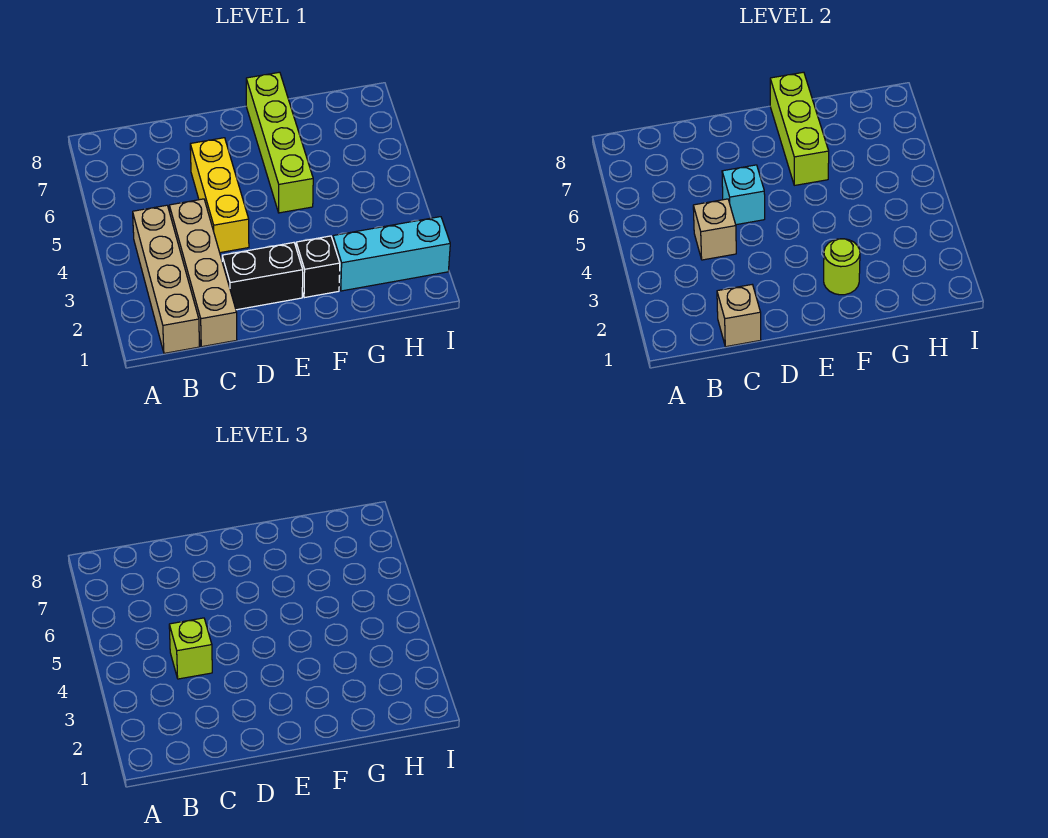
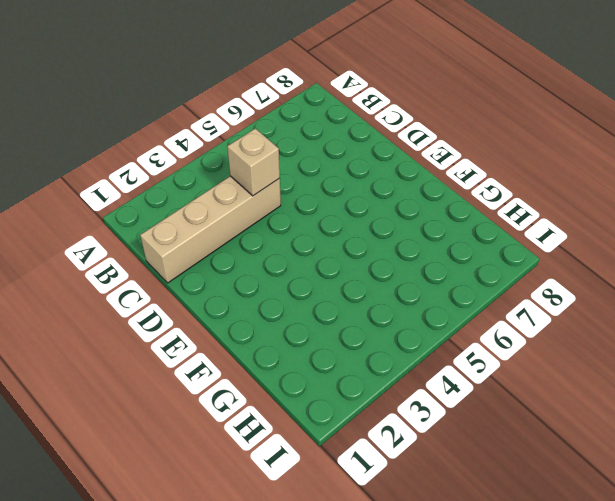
none -> tan brick B1:B4 level 1
none -> black brick D2:E2 level 1
none -> yellow brick D4:D6 level 1

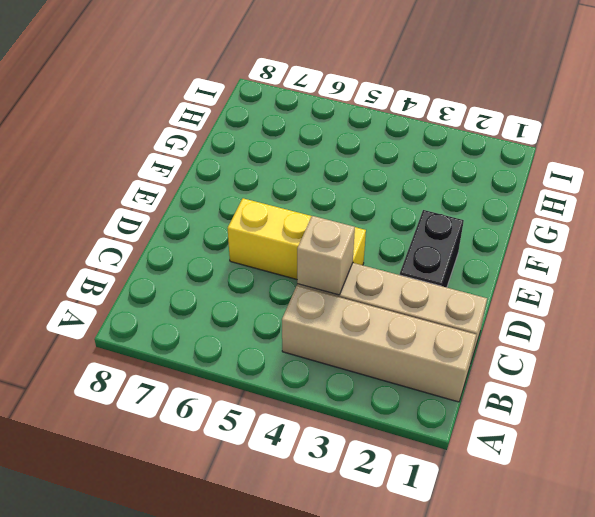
none -> black brick F2 level 1
none -> lime brick F5:F8 level 1
none -> cyan brick G2:I2 level 1

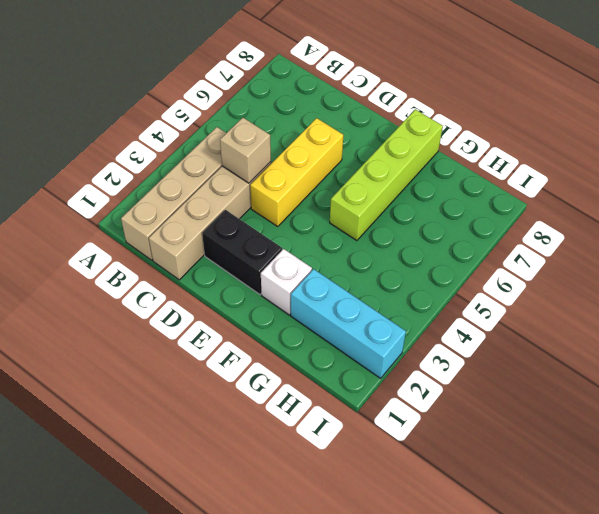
white brick F2 level 1 -> black brick F2 level 1
none -> tan brick C1 level 2
none -> cyan brick D5 level 2
none -> lime round brick F2 level 2

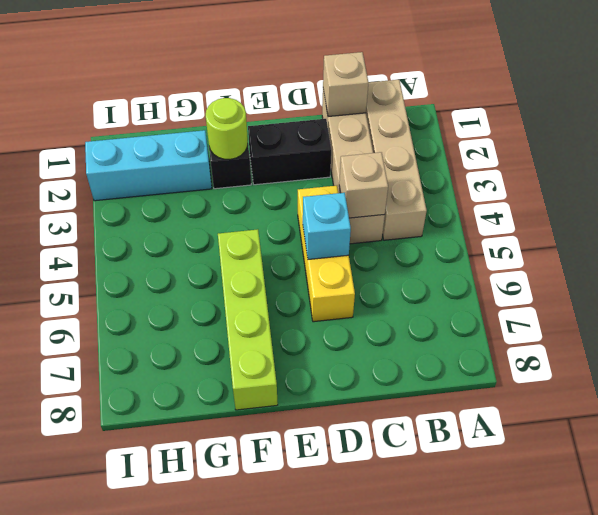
none -> lime brick F6:F8 level 2
none -> lime brick C4 level 3

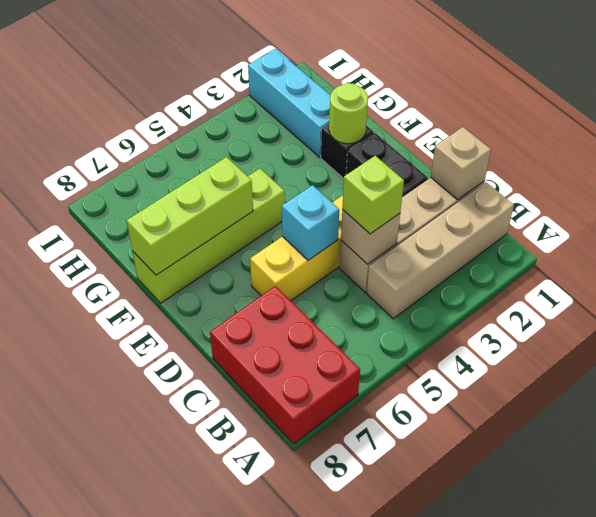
red brick A7:C8 level 1 -> none

